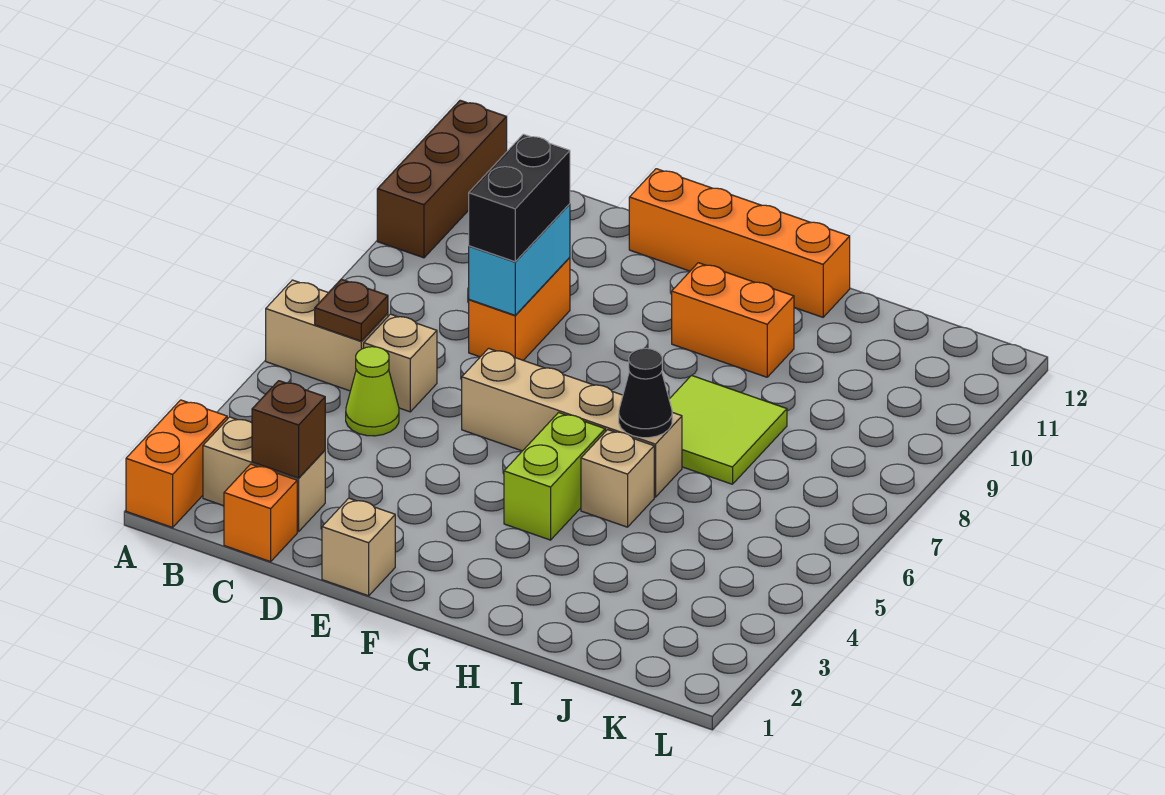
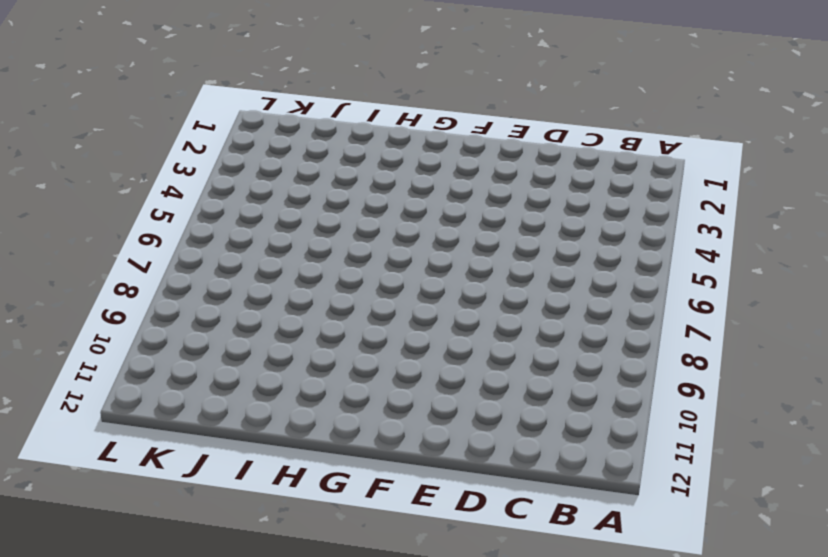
none -> orange brick A1:A2 level 1
none -> tan brick A6:B6 level 1
none -> brown brick A10:A12 level 1

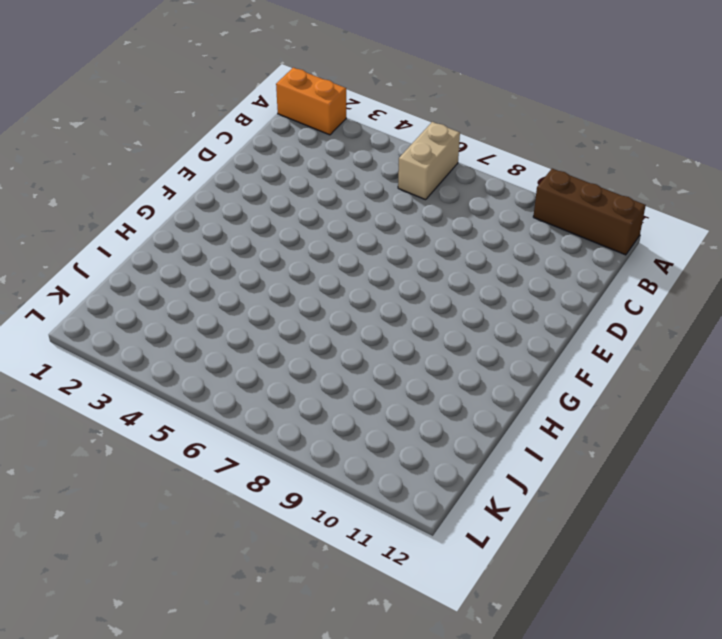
none -> tan brick B2:C2 level 1
none -> orange brick C1 level 1
none -> lime cone C5 level 1

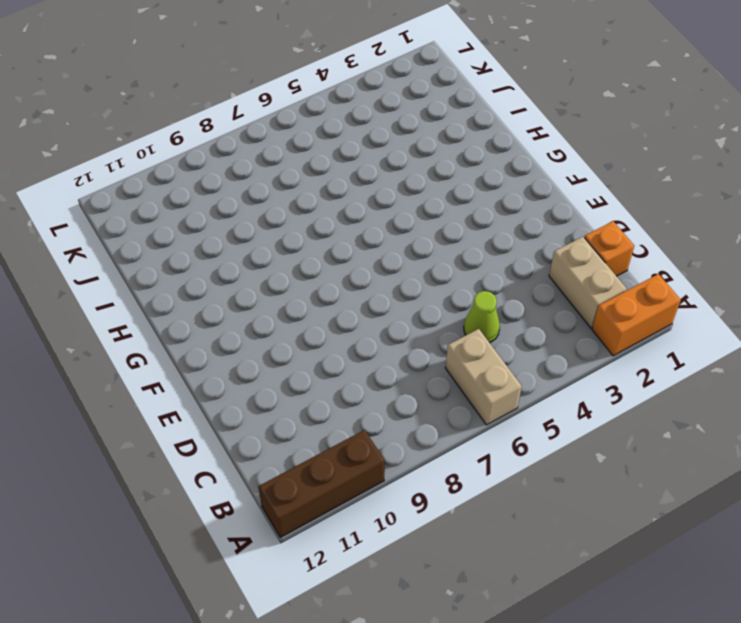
none -> tan brick C6 level 1
none -> orange brick D8:D9 level 1
none -> tan brick E1 level 1

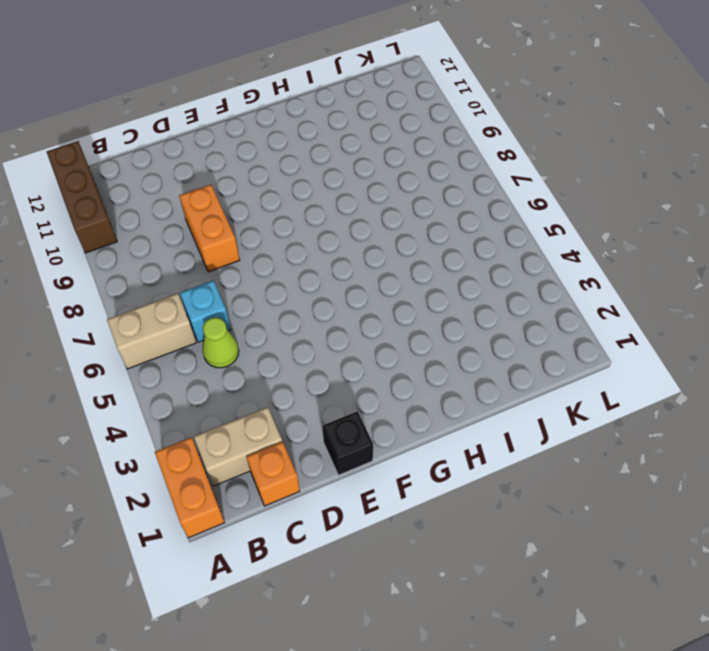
cyan brick C6 level 1 -> tan brick C6 level 1
black brick E1 level 1 -> tan brick E1 level 1
none -> tan brick E6:H6 level 1
none -> orange brick E12:H12 level 1
none -> lime brick G4:G5 level 1

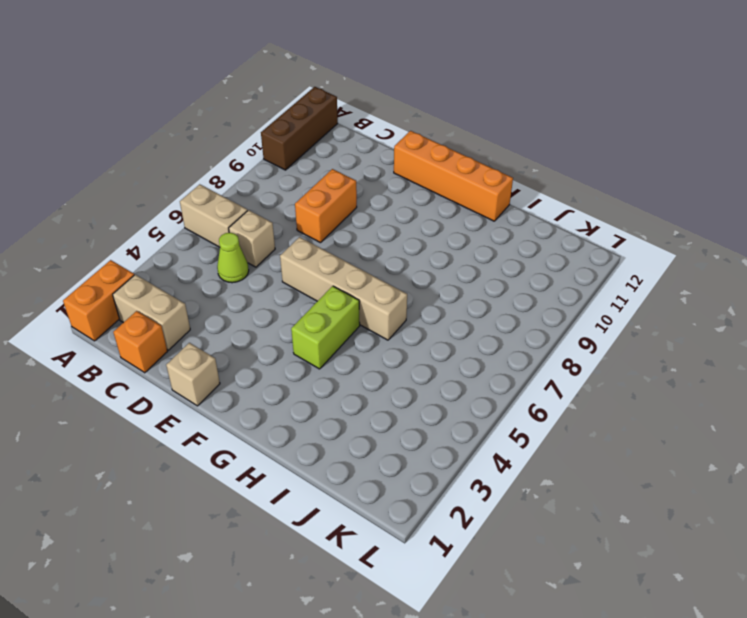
none -> orange brick G10:H10 level 1
none -> tan brick H5 level 1
none -> lime tile H7:I8 level 1

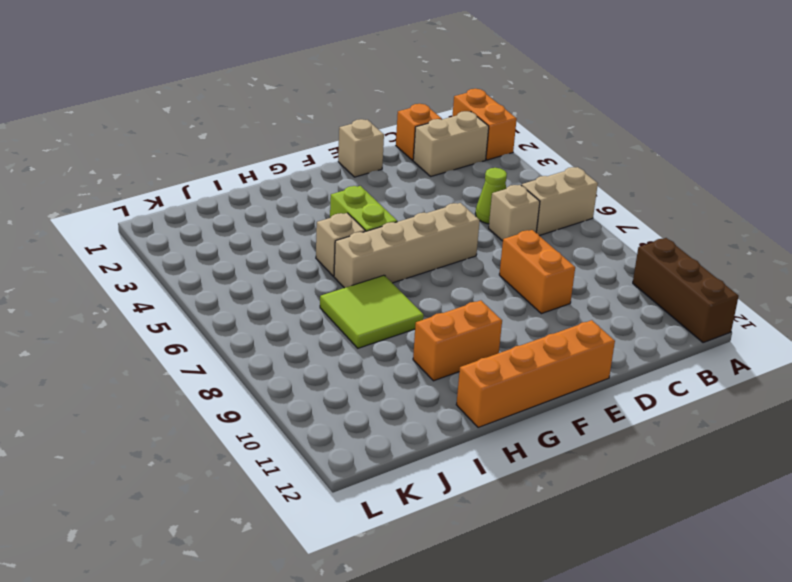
none -> brown plate B6 level 2
none -> brown brick C2 level 2
none -> cyan brick D8:D9 level 2

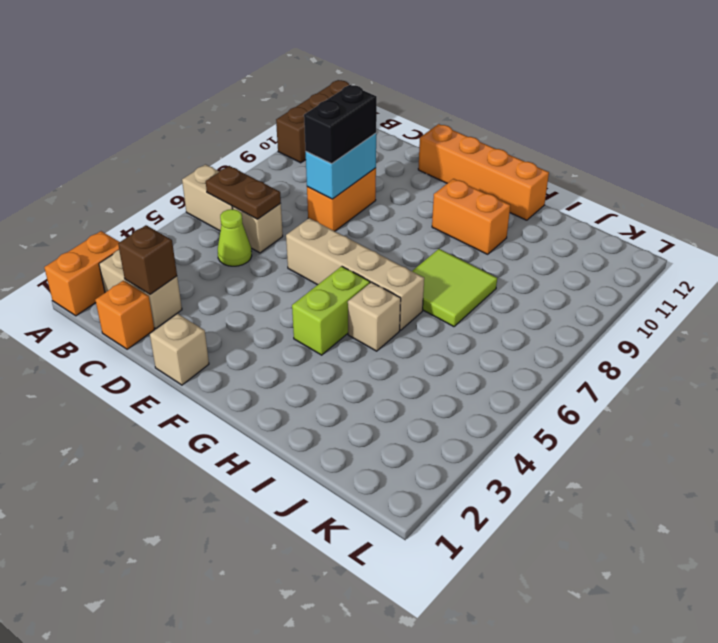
brown plate B6:C6 level 2 -> brown plate B6 level 2
none -> black cone H6 level 2

